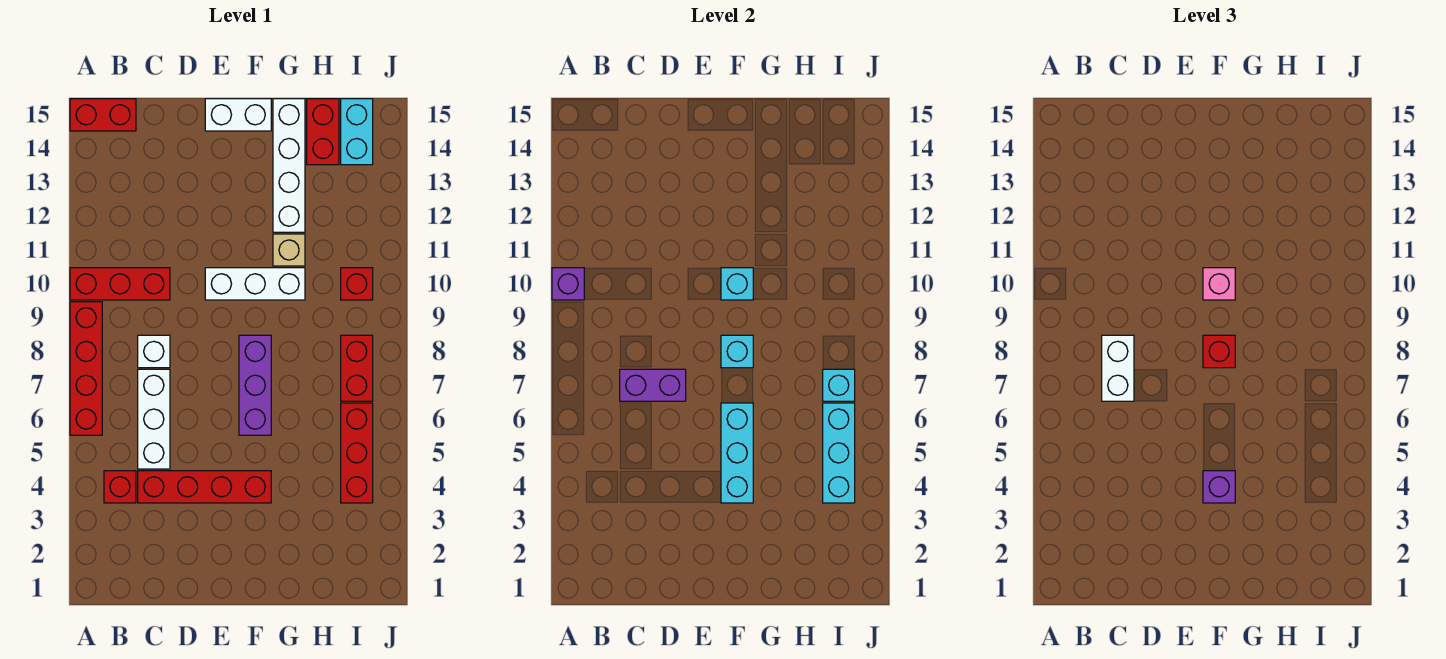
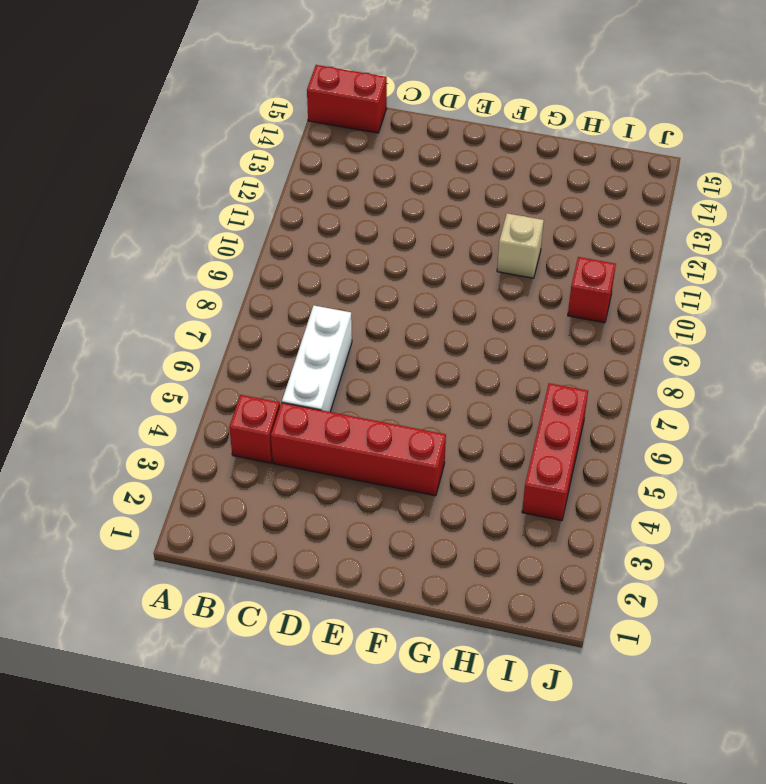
none -> red brick A6:A9 level 1
none -> red brick A10:C10 level 1
none -> white brick C8 level 1

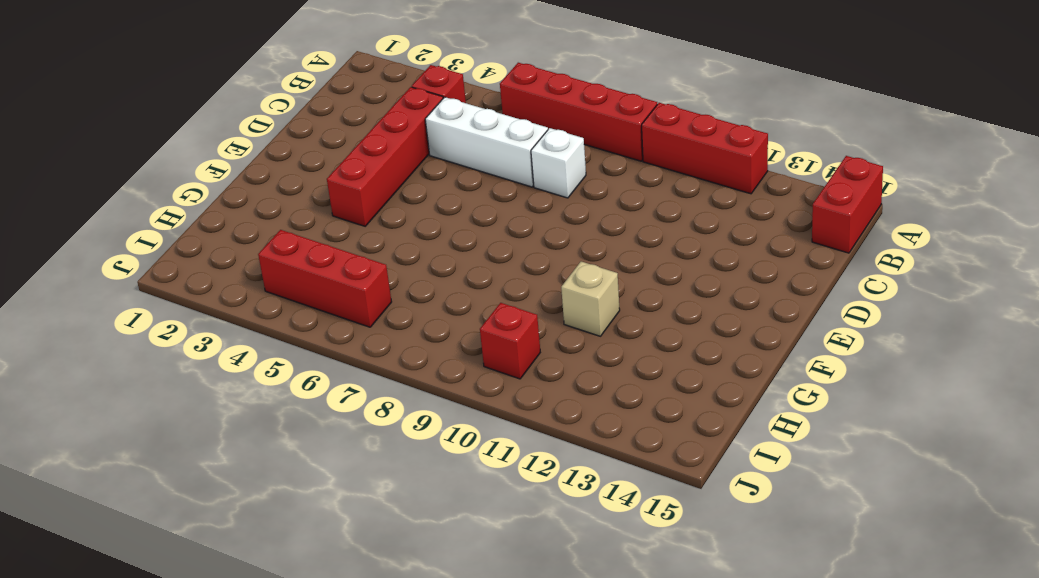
red brick A10:A12 level 1 -> red brick A10:C10 level 1
none -> white brick E10:G10 level 1
none -> white brick E15:F15 level 1
none -> purple brick F6:F8 level 1

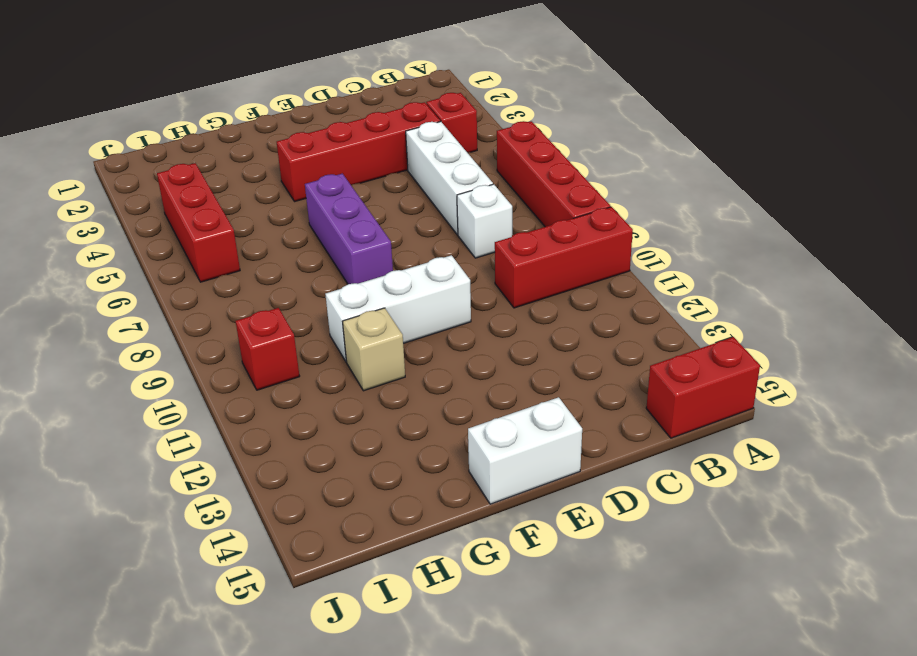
none -> white brick G12:G15 level 1
none -> red brick H14:H15 level 1
none -> red brick I7:I8 level 1

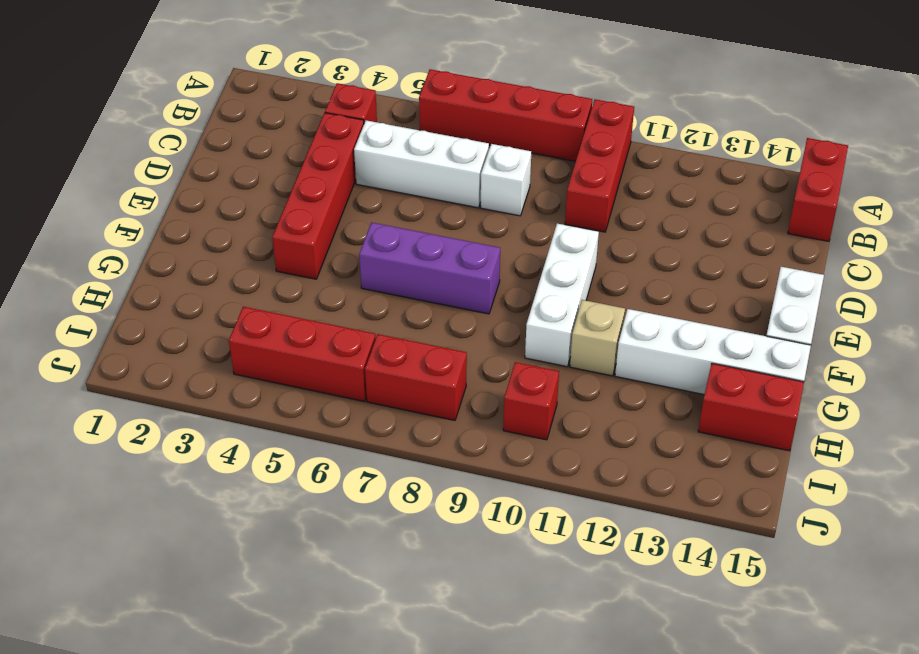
none -> cyan brick I14:I15 level 1
none -> purple brick A10 level 2
none -> purple brick C7:D7 level 2

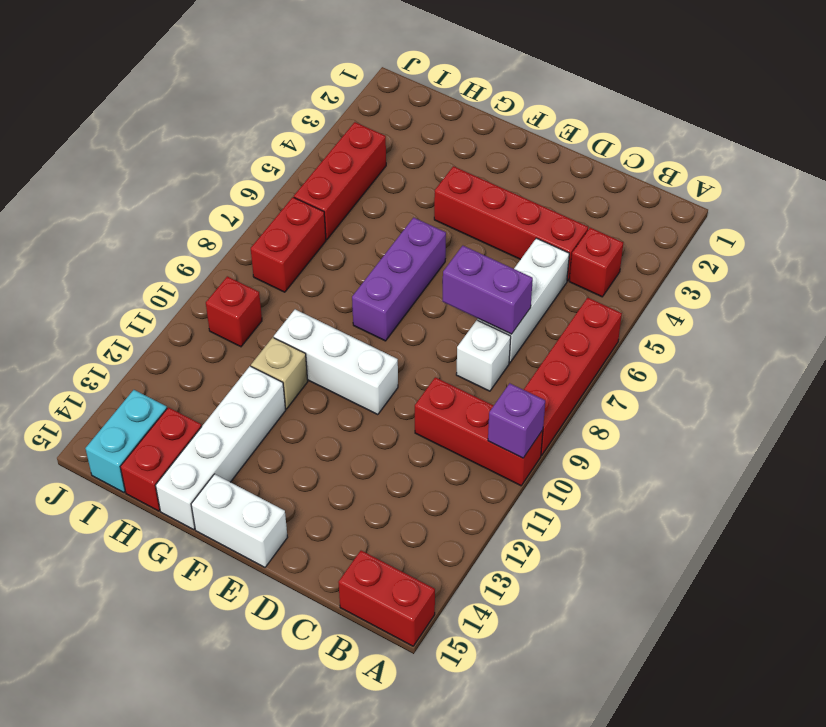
none -> cyan brick F4:F6 level 2
none -> cyan brick F8 level 2
none -> cyan brick F10 level 2

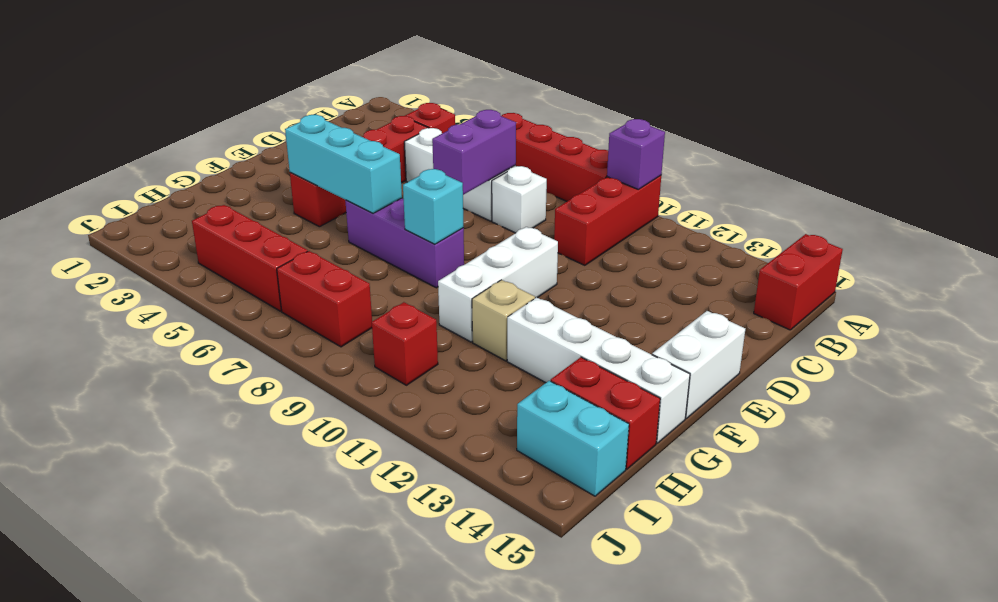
none -> cyan brick F10 level 2
none -> cyan brick I4:I6 level 2
none -> cyan brick I7 level 2

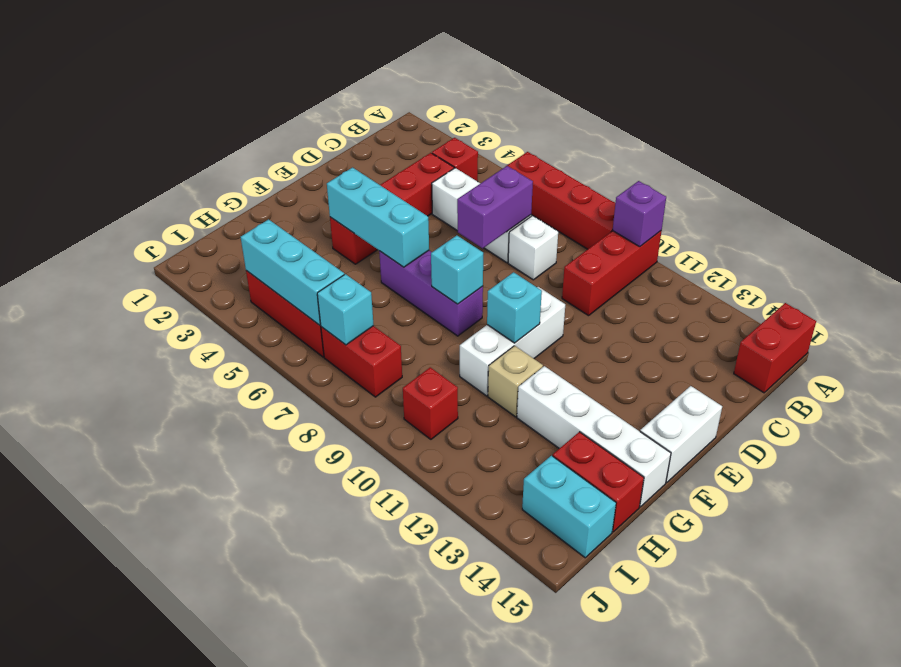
none -> white brick C7:C8 level 3
none -> purple brick F4 level 3
none -> red brick F8 level 3

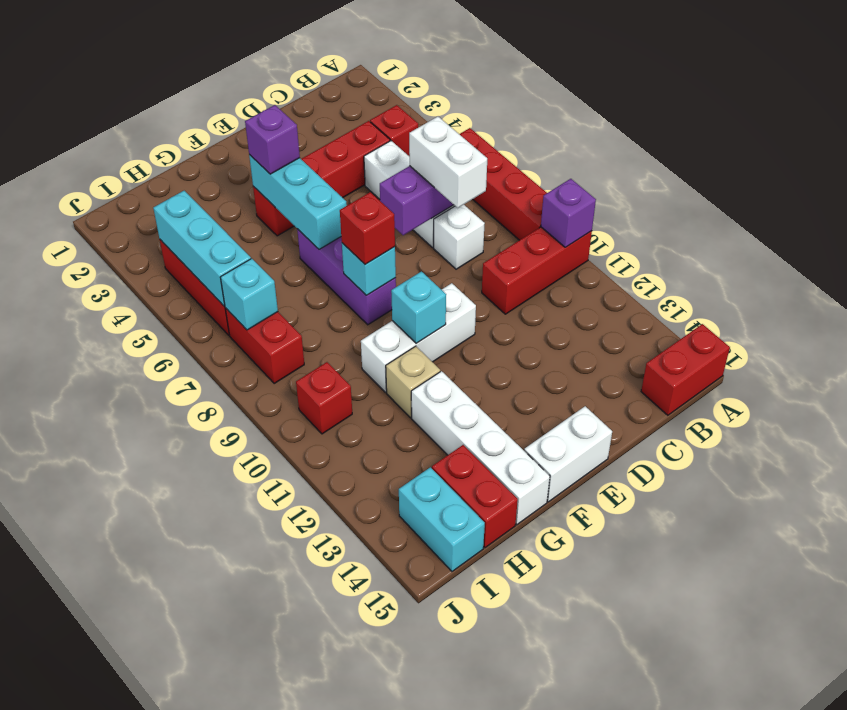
none -> pink brick F10 level 3

